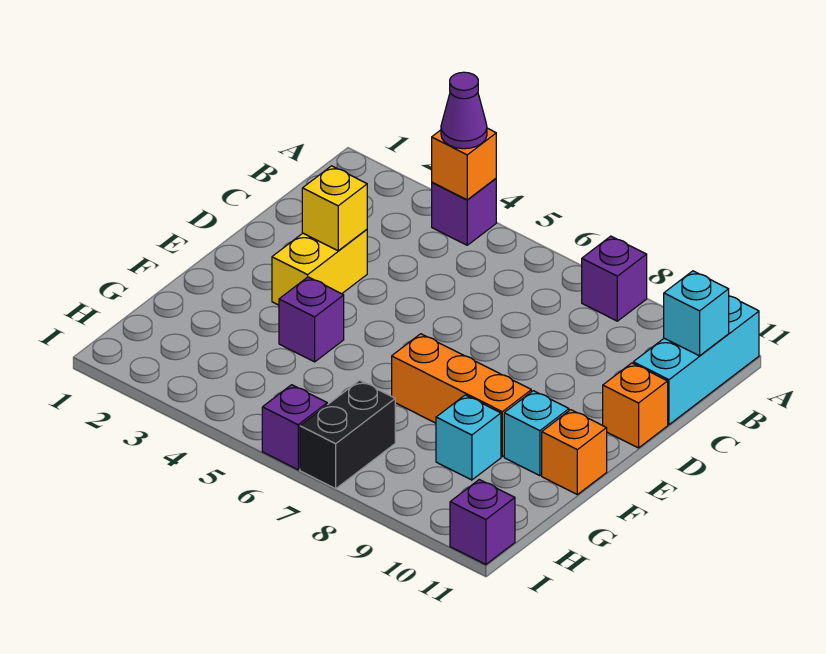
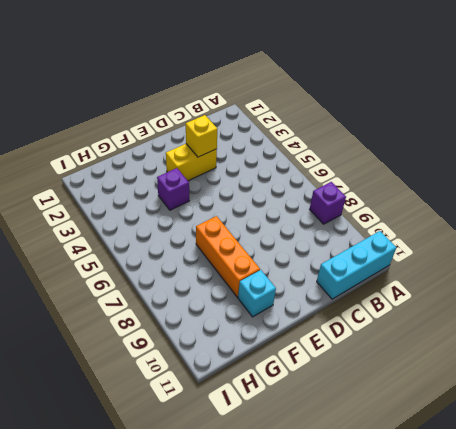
none -> purple brick A4 level 1
none -> orange brick D11 level 1
none -> orange brick F11 level 1

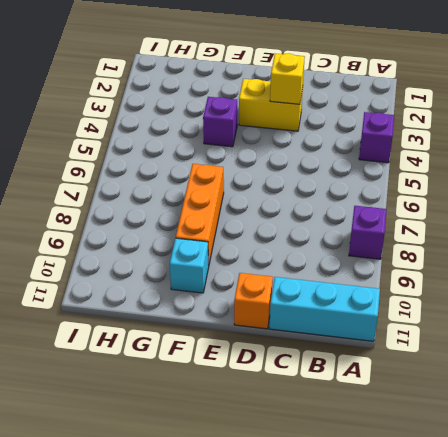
none -> orange brick F11 level 1
none -> cyan brick G9 level 1
none -> black brick H7:I7 level 1

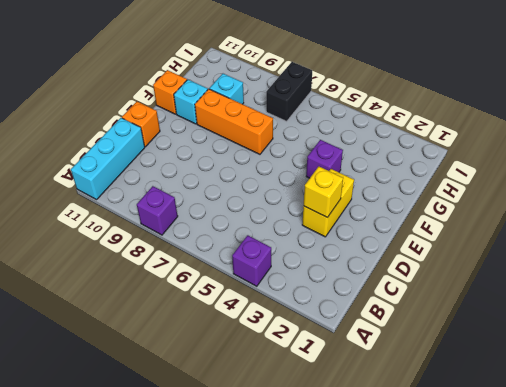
none -> purple brick I6 level 1
none -> purple brick I11 level 1
none -> orange brick A4 level 2

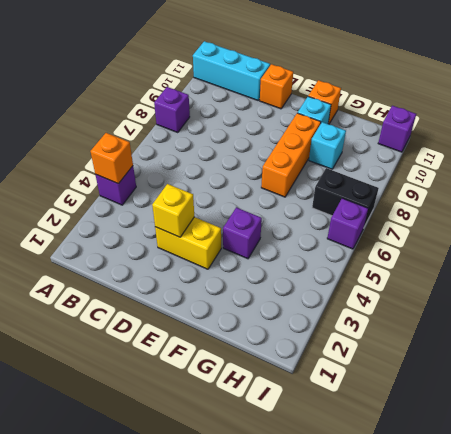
none -> cyan brick B11 level 2
none -> purple cone A4 level 3

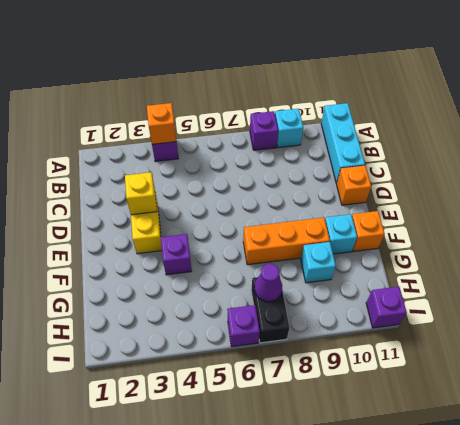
cyan brick A9 level 1 -> cyan brick B11 level 2
purple cone H7 level 2 -> purple cone A4 level 3

